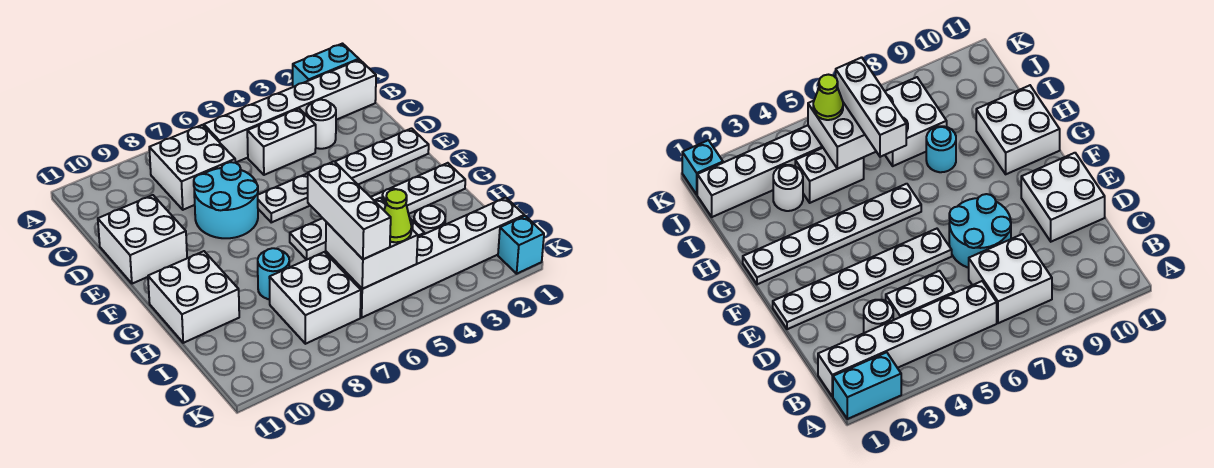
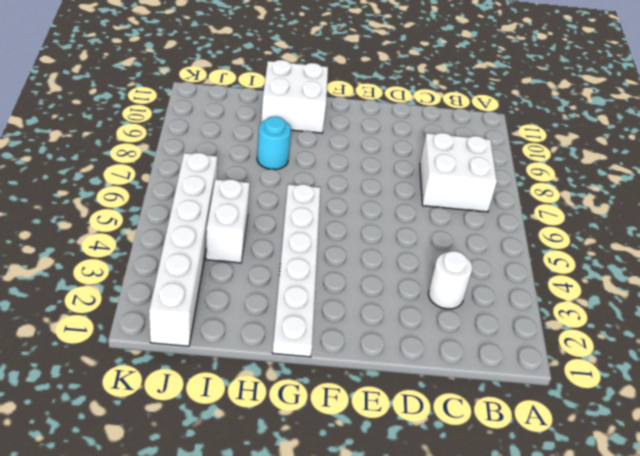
none -> cyan brick A1:A2 level 1
none -> white brick B1:B6 level 1
none -> white brick C4:C5 level 1

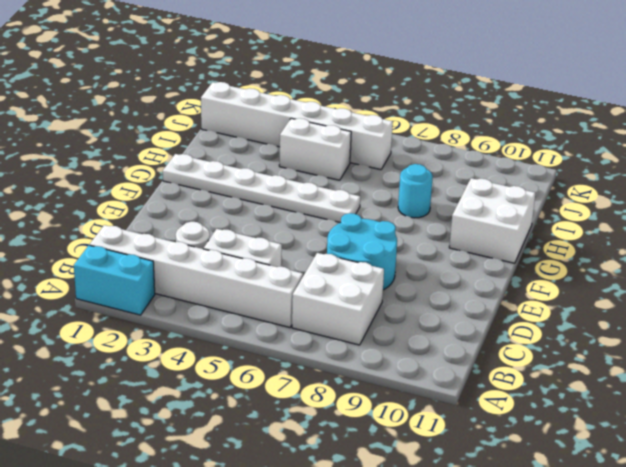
none -> white brick D10:E11 level 1
none -> white plate E1:E6 level 1
none -> white round brick I3 level 1

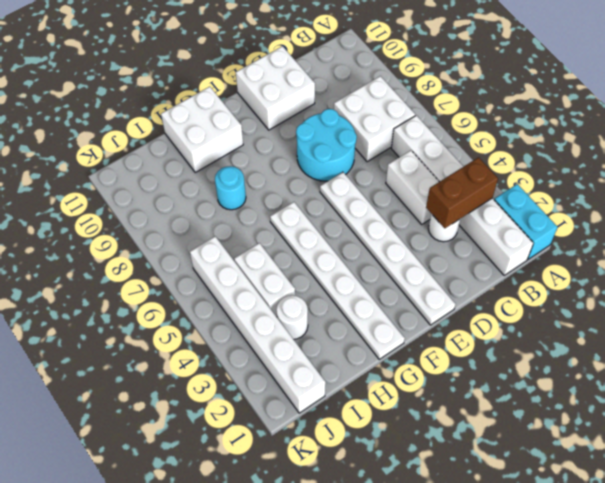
brown brick B3:C3 level 2 -> none
none -> white brick I7:J8 level 1
none -> cyan brick K1 level 1
none -> white brick I5:J6 level 2

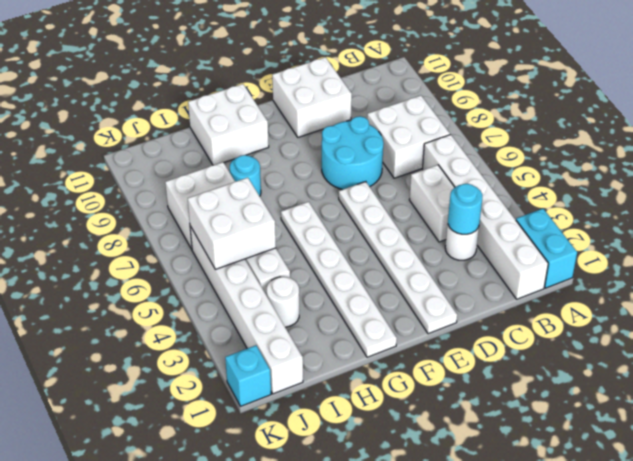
cyan round brick C3 level 2 -> none
none -> white brick H6:J6 level 3
none -> lime cone J5 level 3

